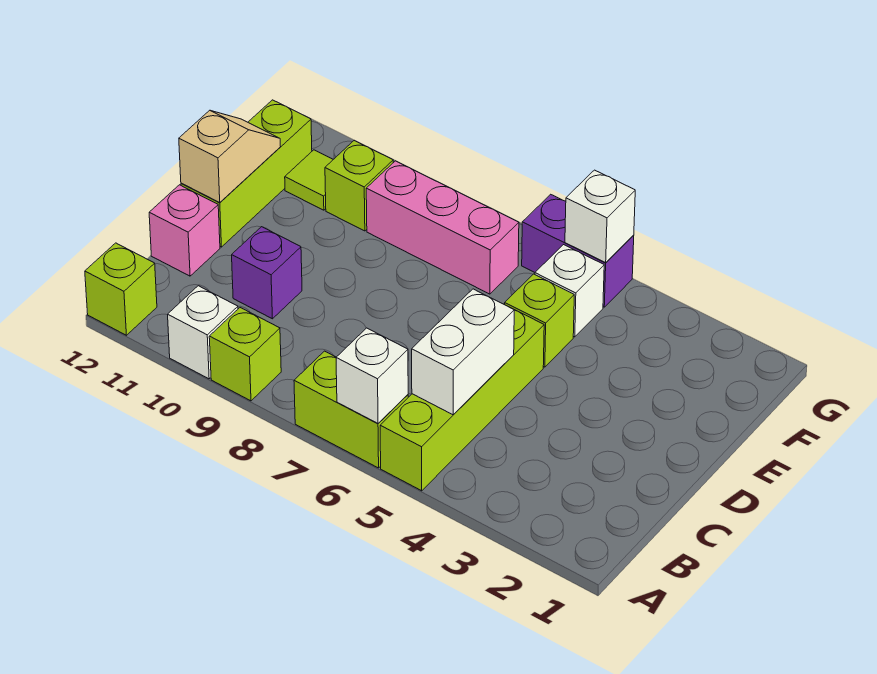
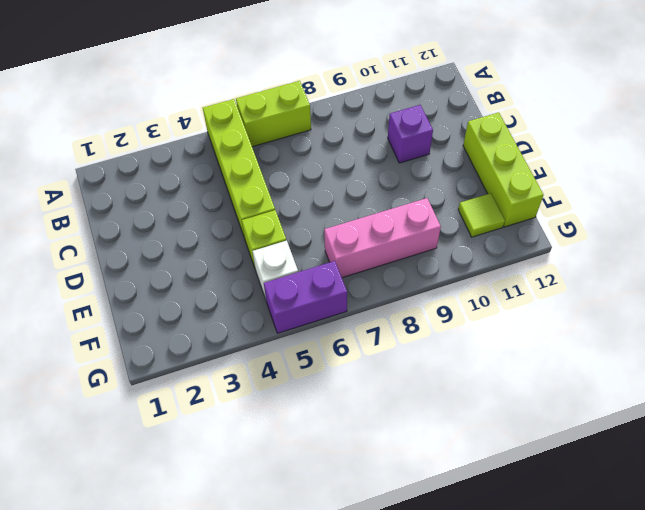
none -> lime brick A9 level 1
none -> white brick A10 level 1
none -> lime brick A12 level 1

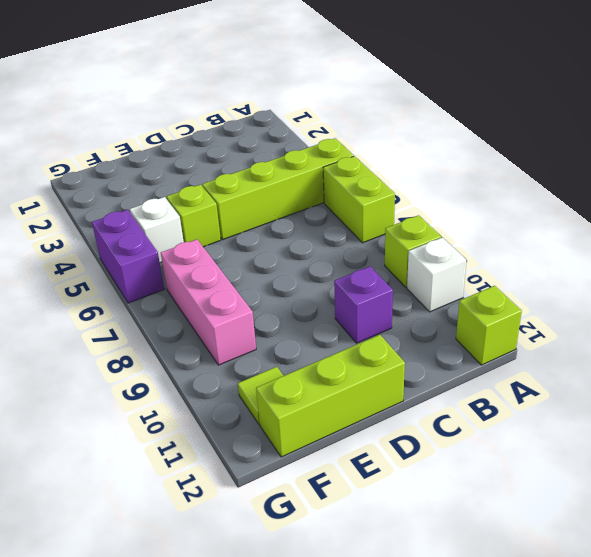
none -> pink brick C12 level 1
none -> lime brick F10 level 1
none -> white brick A6 level 2

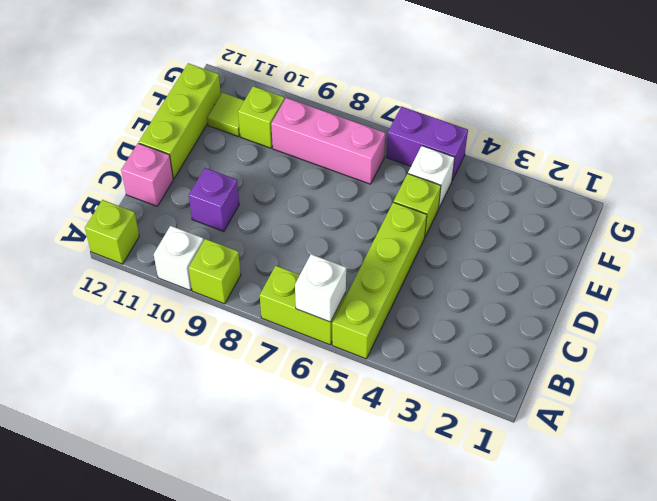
none -> white brick B5:C5 level 2
none -> tan slope D12:E12 level 2 top D
none -> white brick G5 level 2

